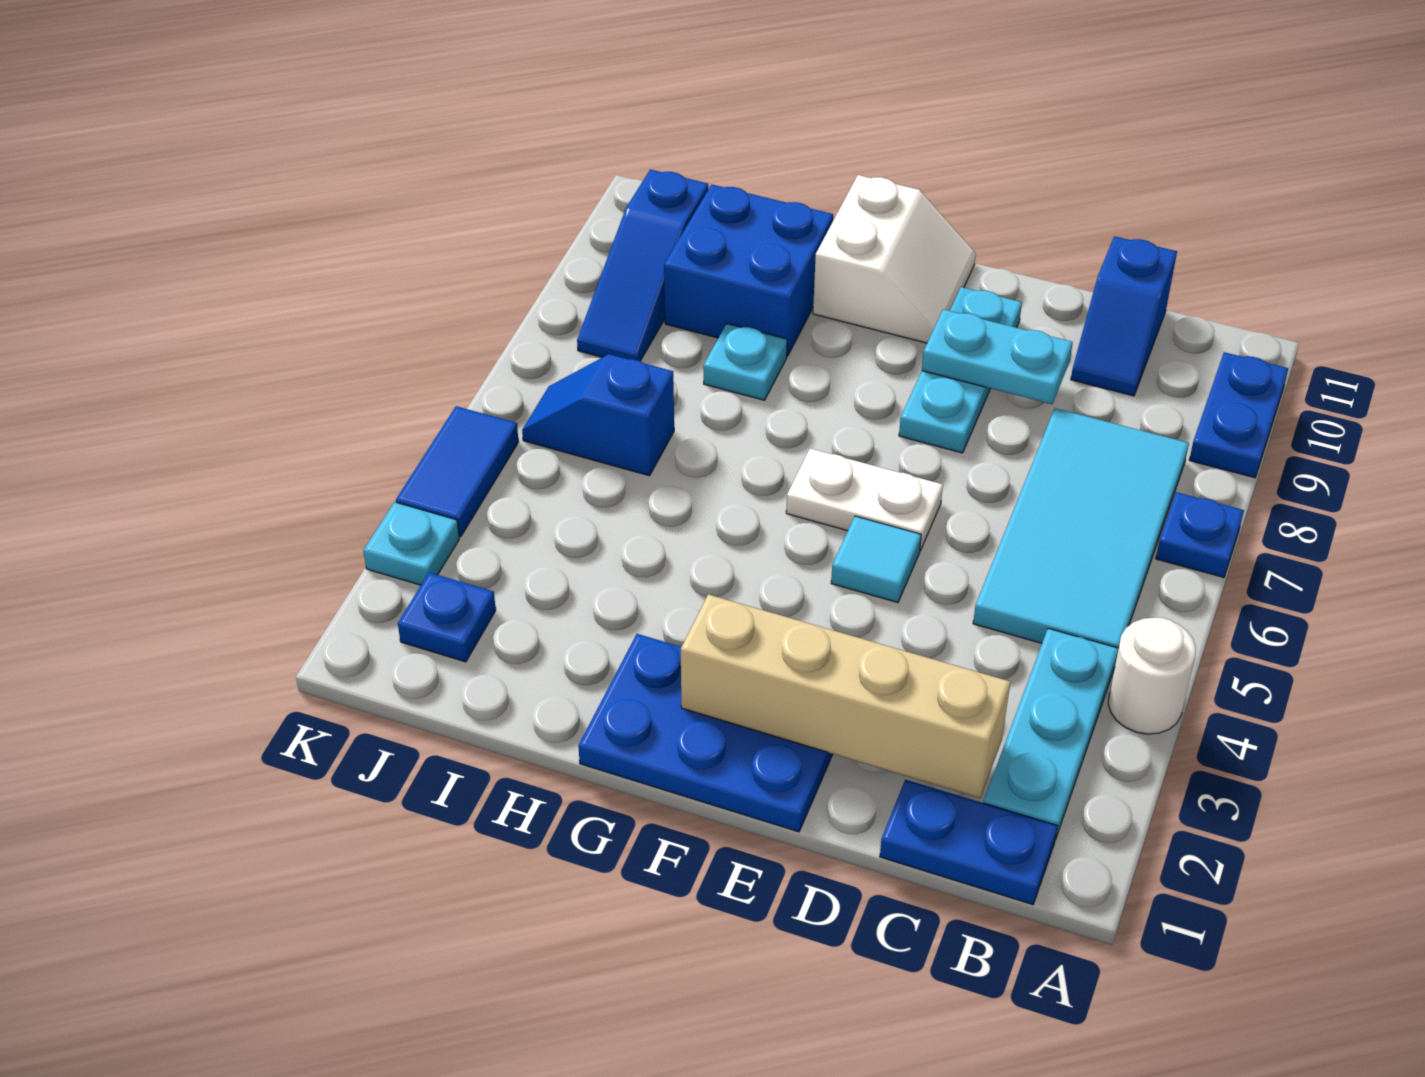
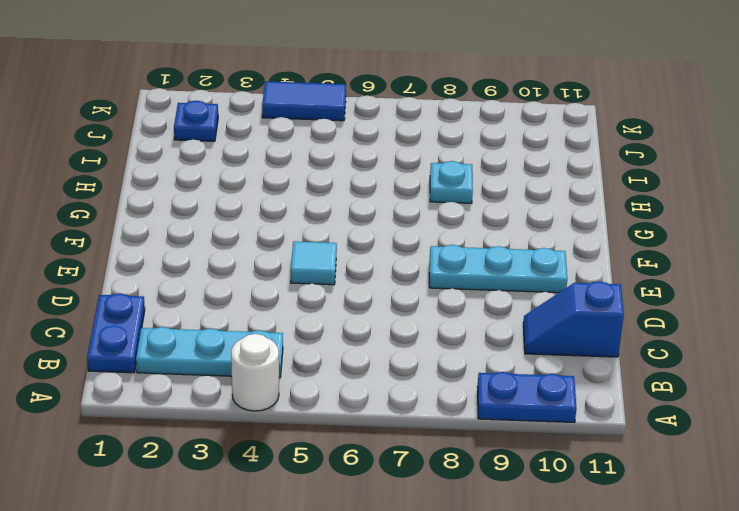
none -> blue plate A7 level 1
none -> cyan tile B5:C8 level 1
none -> blue plate E1:G2 level 1

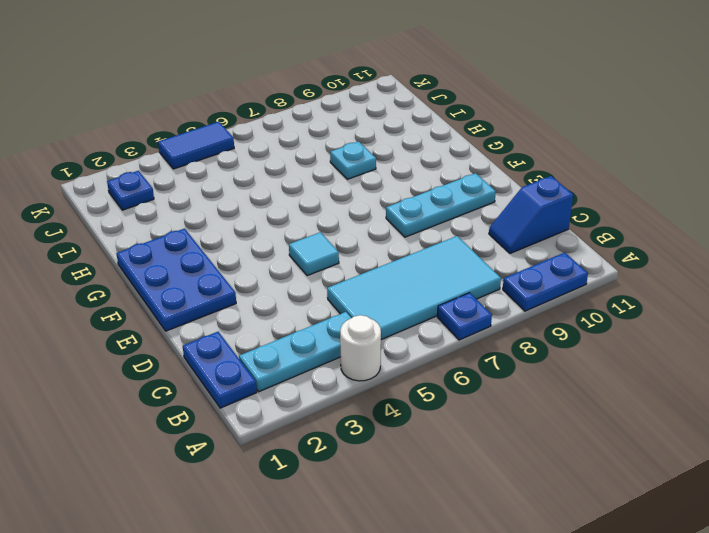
none -> white plate E6:F6 level 1
none -> white slope F10:G11 level 1 top G
none -> blue brick H9:I10 level 1

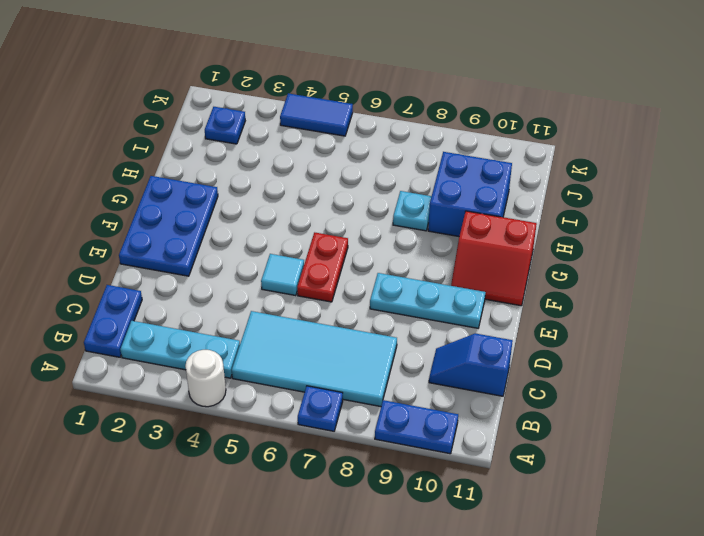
red plate E6:F6 level 1 -> white plate E6:F6 level 1
red slope F10:G11 level 1 top G -> white slope F10:G11 level 1 top G
none -> blue slope I6:J6 level 1 top I
none -> blue slope J8:J10 level 1 top 10
none -> cyan plate K3 level 1

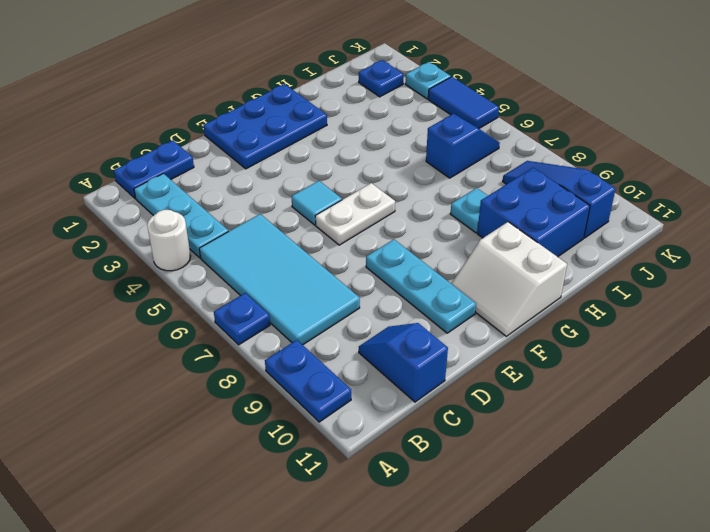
none -> tan brick C2:F2 level 2
none -> cyan plate D9:E9 level 2

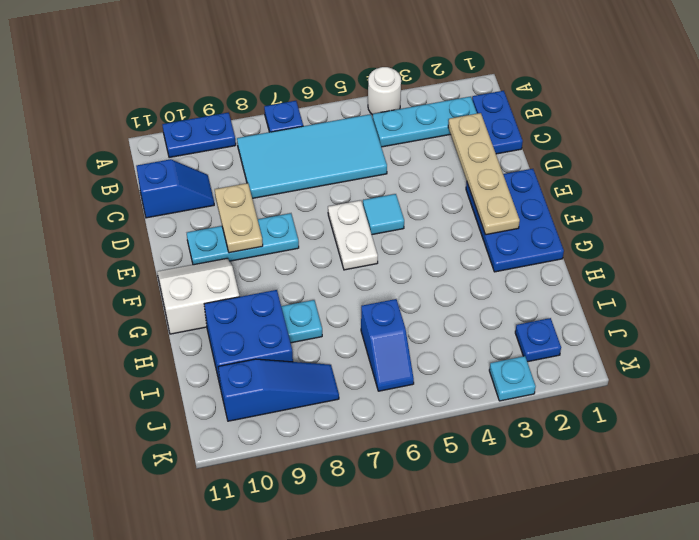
tan plate C2:F2 level 2 -> tan brick C2:F2 level 2
tan plate D9:E9 level 2 -> cyan plate D9:E9 level 2
none -> blue tile K4:K5 level 1

